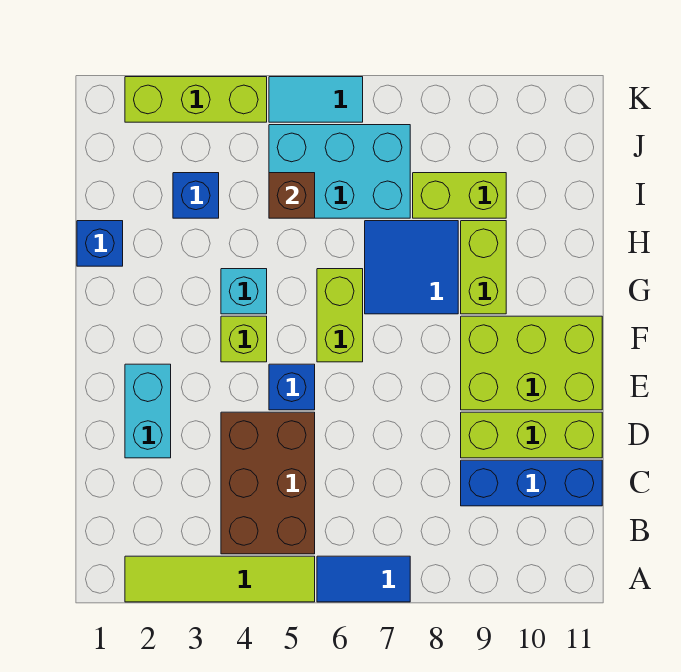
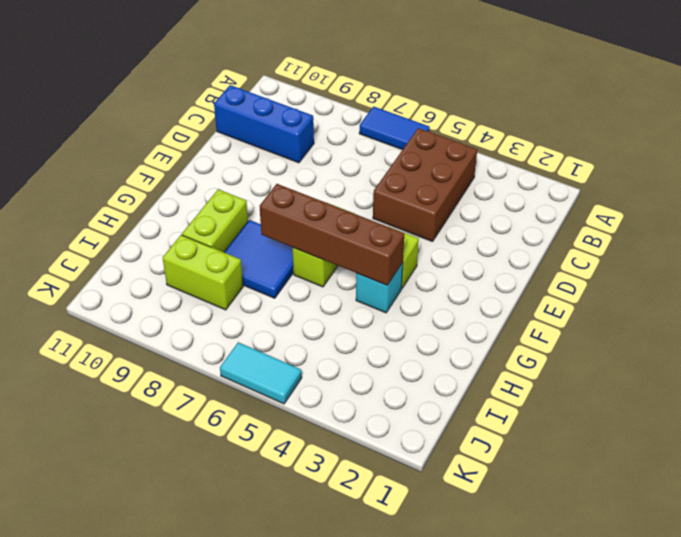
brown brick G4:G7 level 2 -> none
none -> lime tile A2:A5 level 1
none -> cyan brick D2:E2 level 1
none -> lime brick D9:D11 level 1

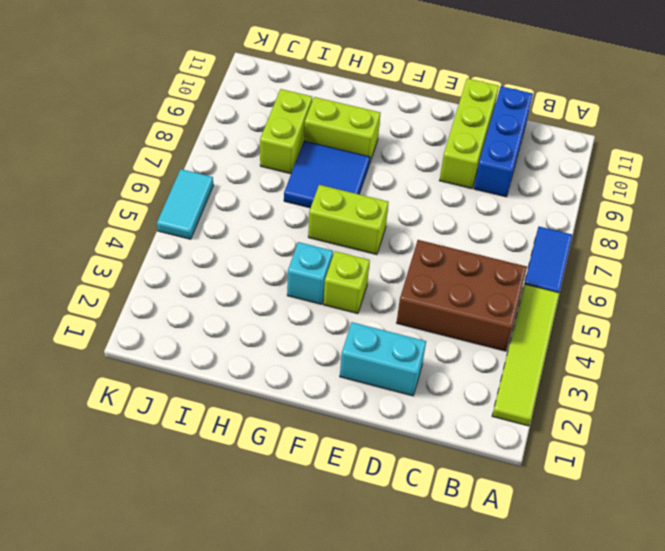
none -> blue brick E5 level 1
none -> lime brick E9:F11 level 1
none -> blue brick H1 level 1

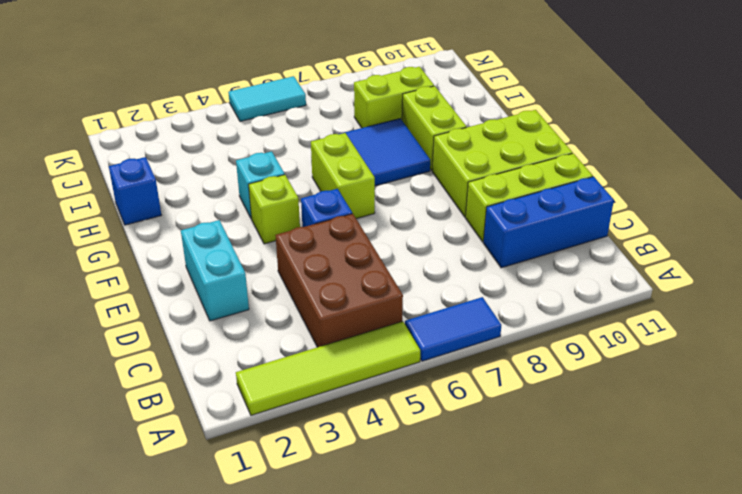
none -> blue brick I3 level 1
none -> cyan brick I5:J7 level 1
none -> lime brick K2:K4 level 1

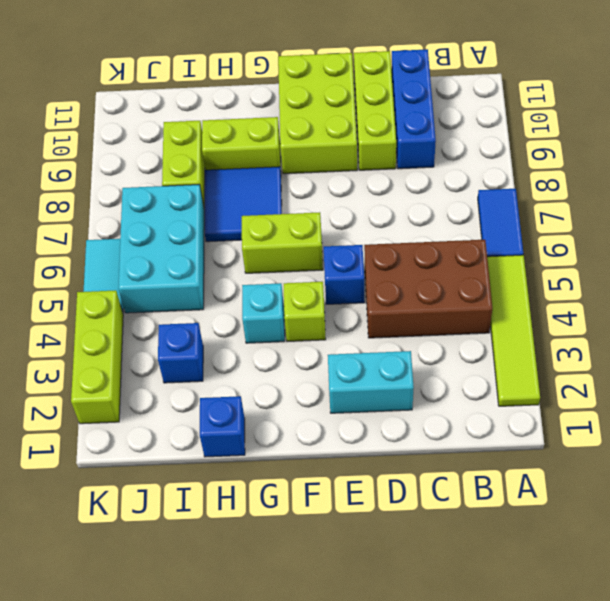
none -> brown brick I5 level 2

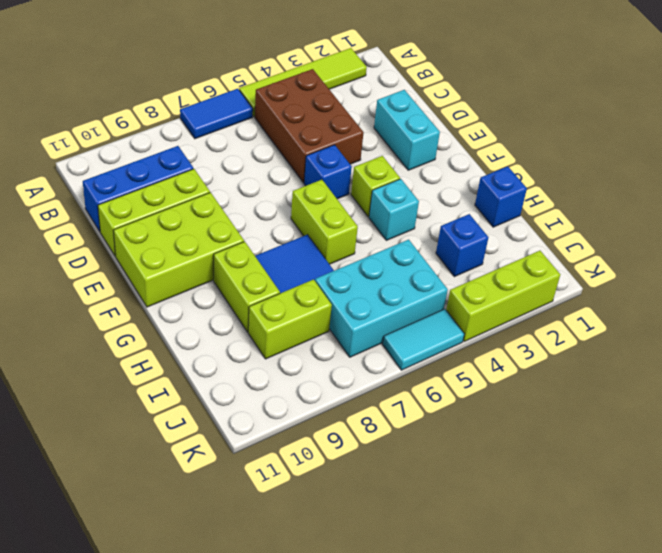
none -> brown brick I5 level 2

